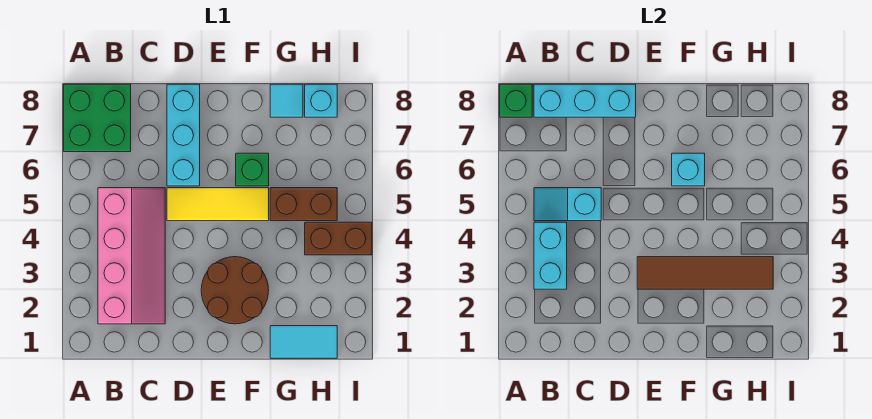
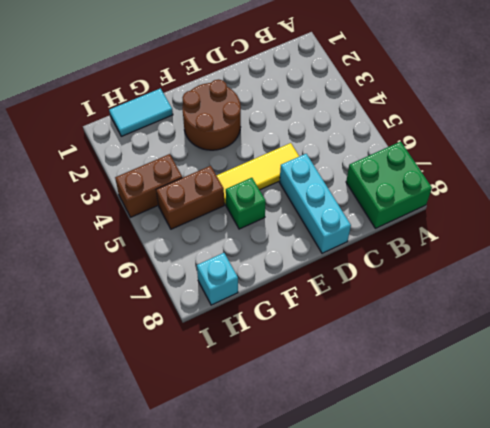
none -> pink slope B2:C5 level 1 top B
none -> cyan tile G8 level 1
none -> green brick A8 level 2

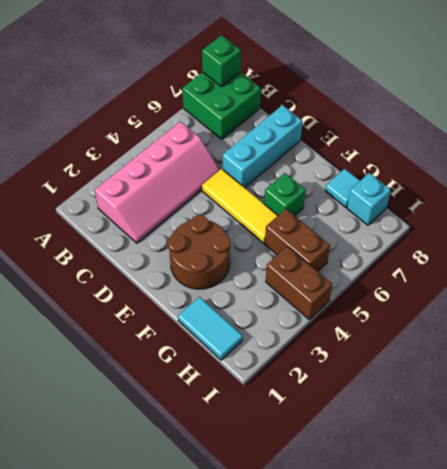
none -> cyan brick B3:B4 level 2
none -> cyan slope B5:C5 level 2 top C
none -> cyan brick B8:D8 level 2

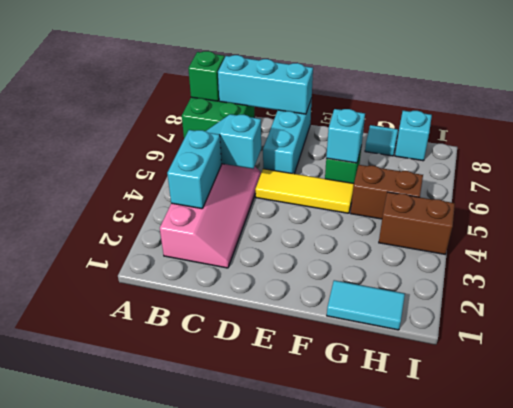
none -> brown round brick E2:F3 level 1
none -> brown tile E3:H3 level 2

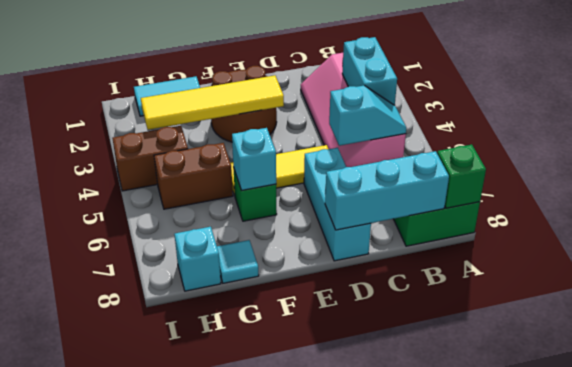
yellow tile E3:H3 level 2 -> brown tile E3:H3 level 2

